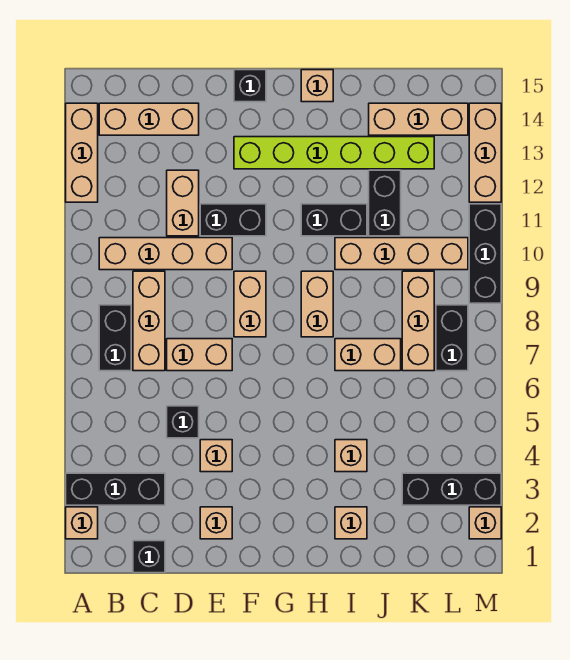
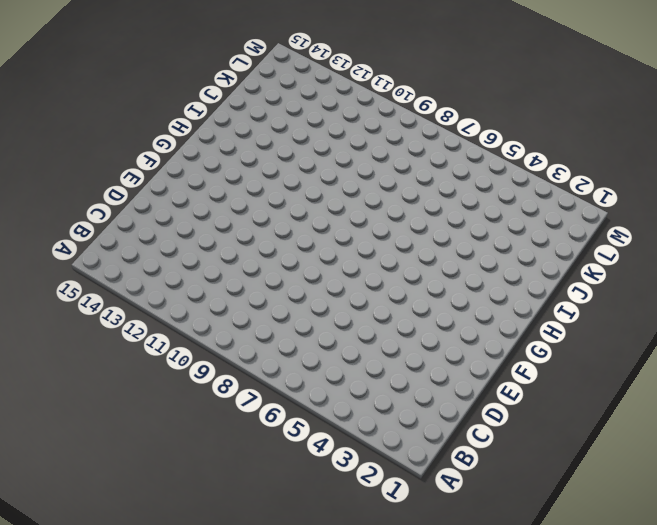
none -> tan brick A2 level 1
none -> black brick A3:C3 level 1
none -> tan brick A12:A14 level 1
none -> black brick B7:B8 level 1

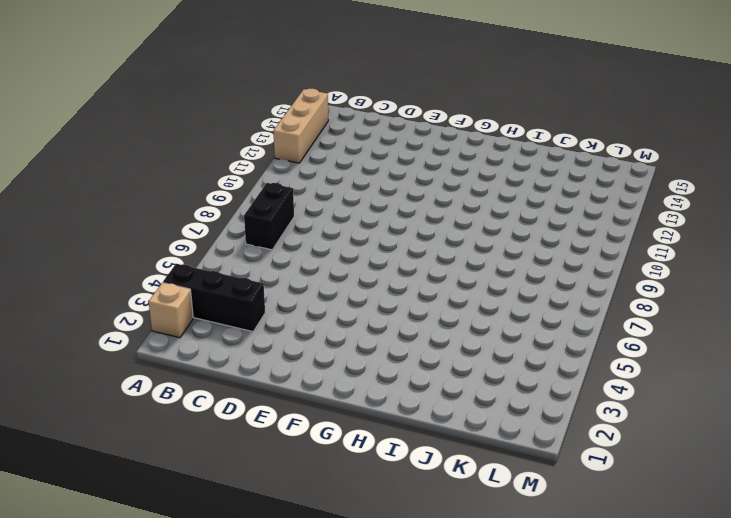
none -> tan brick B10:E10 level 1
none -> tan brick B14:D14 level 1
none -> black brick C1 level 1
none -> tan brick C7:C9 level 1

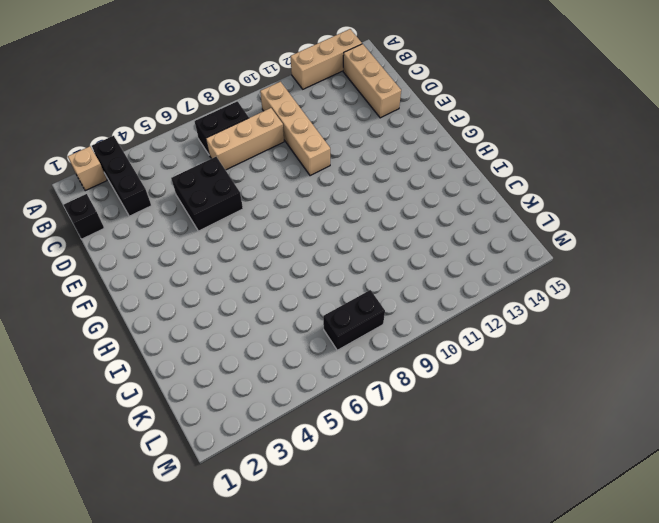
black brick D5:E6 level 1 -> black brick D5 level 1
none -> tan brick D7:E7 level 1
none -> tan brick D11:D12 level 1
none -> tan brick E2 level 1
none -> tan brick E4 level 1

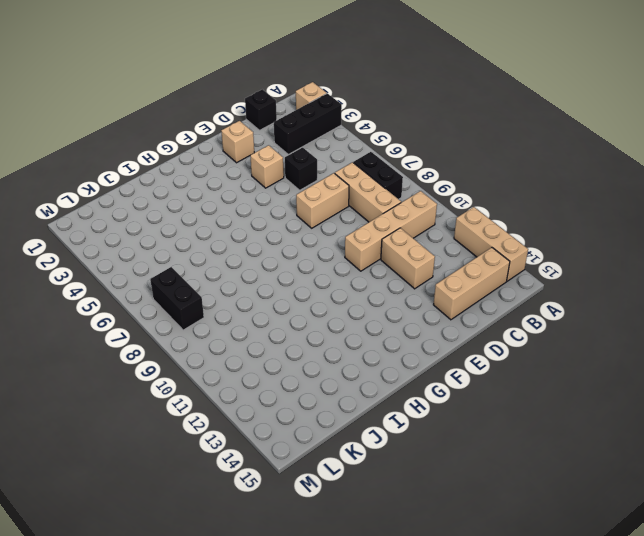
none -> black brick E11:F11 level 1
none -> tan brick F8:F9 level 1
none -> lime brick F13:K13 level 1
none -> black brick F15 level 1

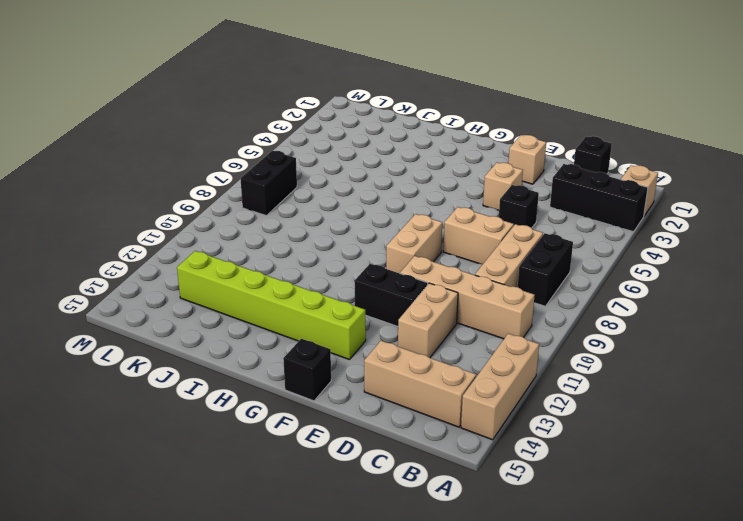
none -> tan brick H8:H9 level 1
none -> black brick H11:I11 level 1
none -> tan brick H15 level 1
none -> tan brick I2 level 1

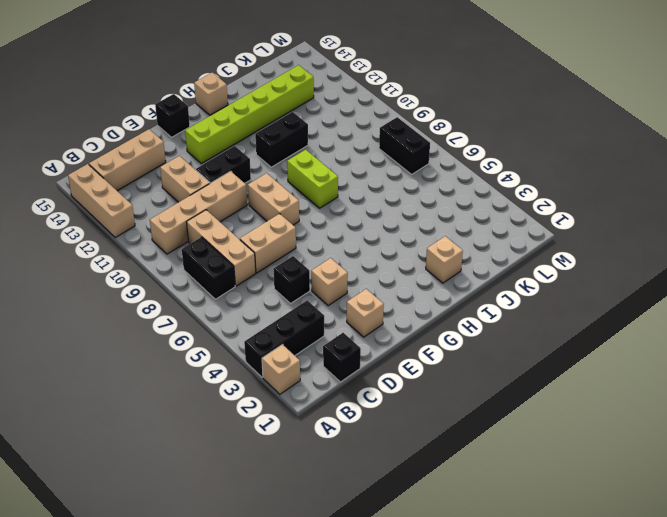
lime brick H8:H9 level 1 -> tan brick H8:H9 level 1
none -> tan brick I4 level 1
none -> tan brick I7:J7 level 1
none -> tan brick I10:L10 level 1
none -> black brick J11:J12 level 1

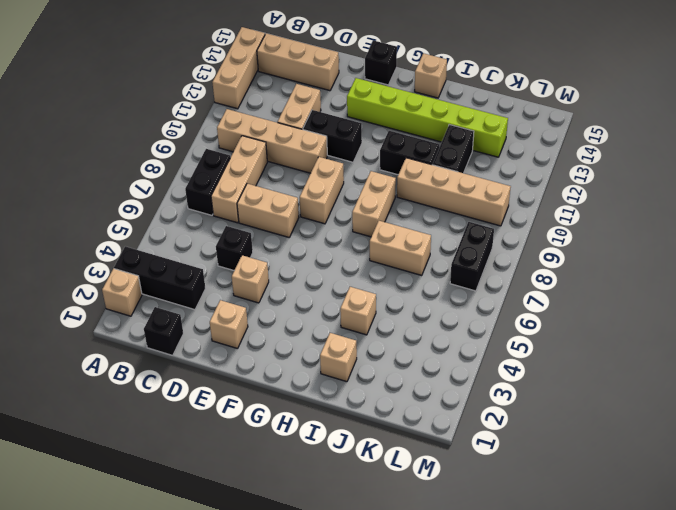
none -> tan brick J14:L14 level 1
none -> black brick K3:M3 level 1
none -> tan brick K7:K9 level 1
none -> tan brick M2 level 1

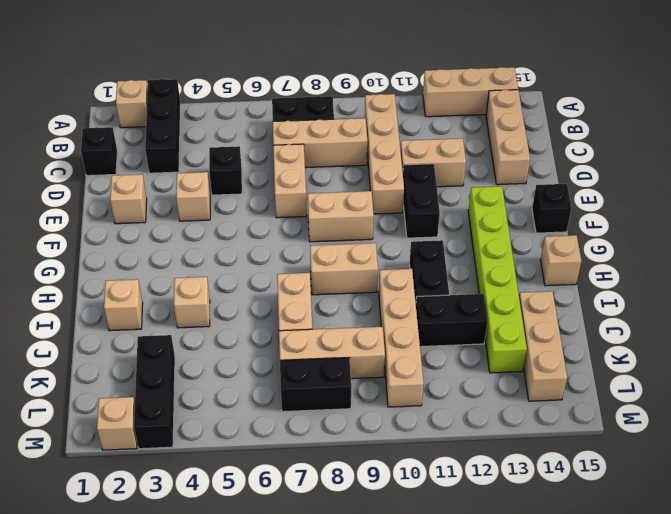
none -> black brick M9:M11 level 1
none -> tan brick M12:M14 level 1

